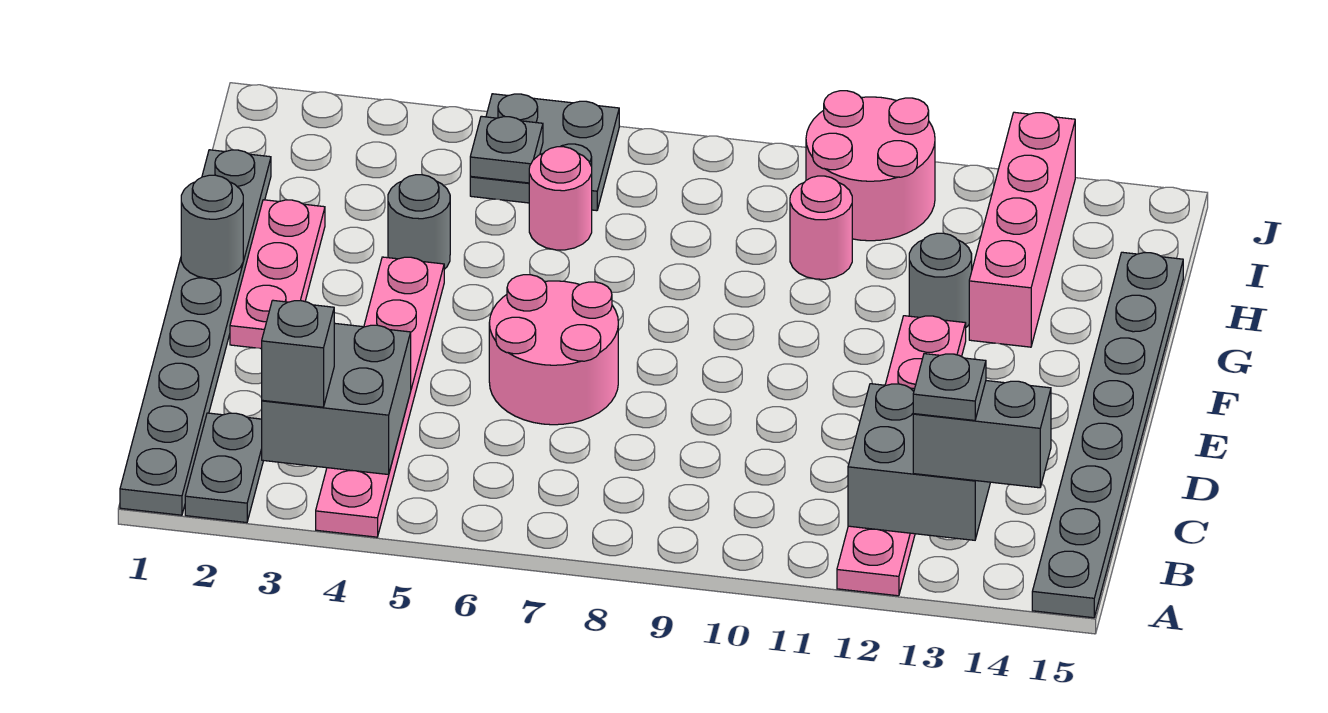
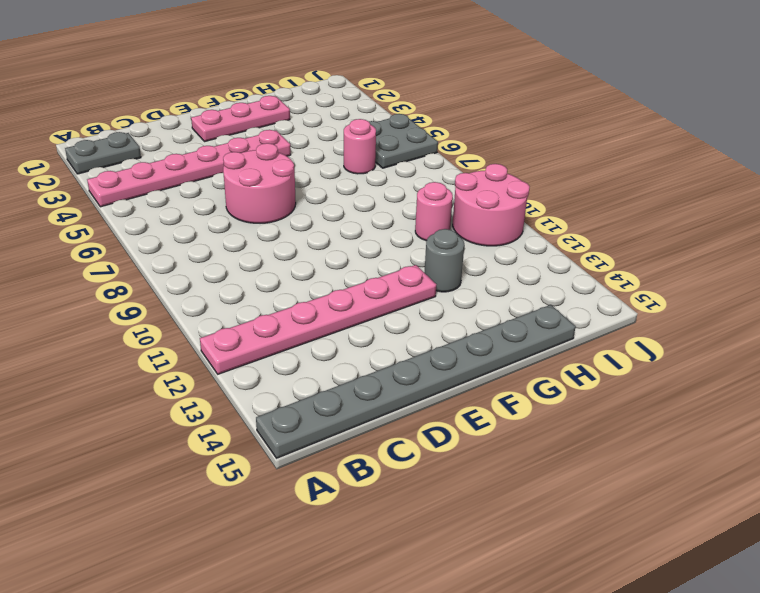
none -> grey plate A1:H1 level 1
none -> grey round brick G4 level 1
none -> pink brick G13:J13 level 1

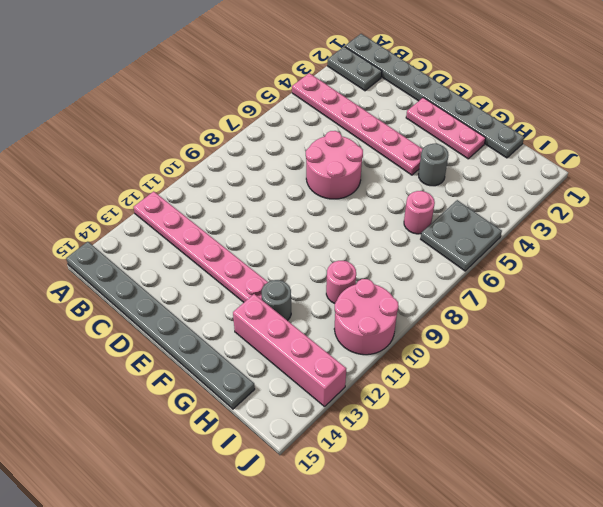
none -> grey brick B3:C4 level 2
none -> grey brick B12:C13 level 2
none -> grey round brick F1 level 2

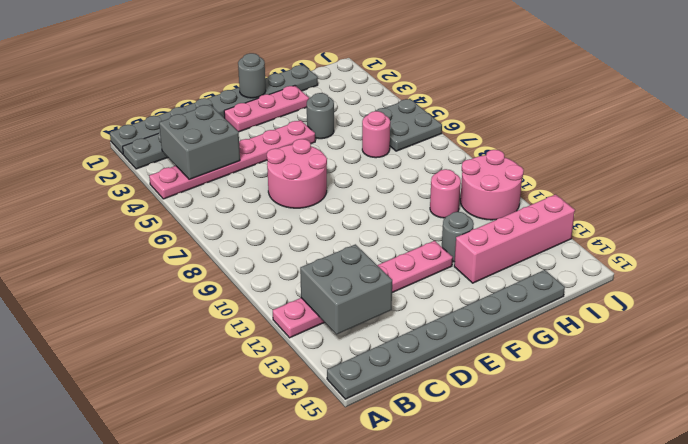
none -> grey plate I5 level 2
none -> grey brick B3 level 3
none -> grey brick B13:B14 level 3

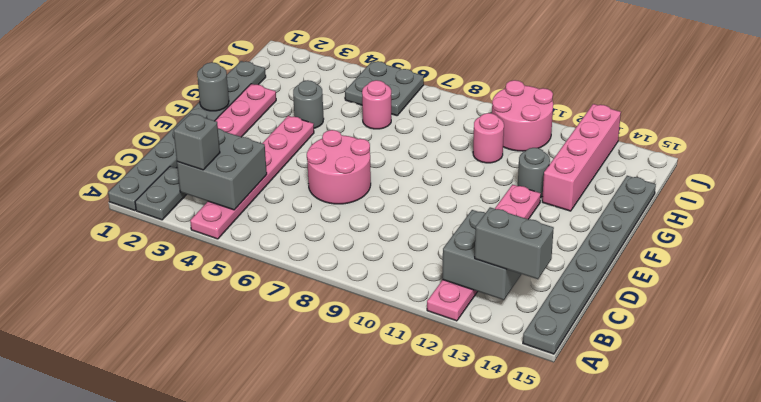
none -> grey plate I5 level 2
none -> grey plate B13 level 4

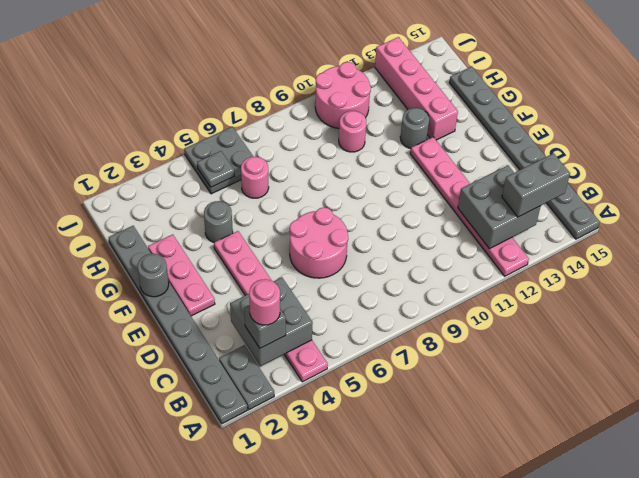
pink round brick B3 level 4 -> none
none -> grey plate B13 level 4

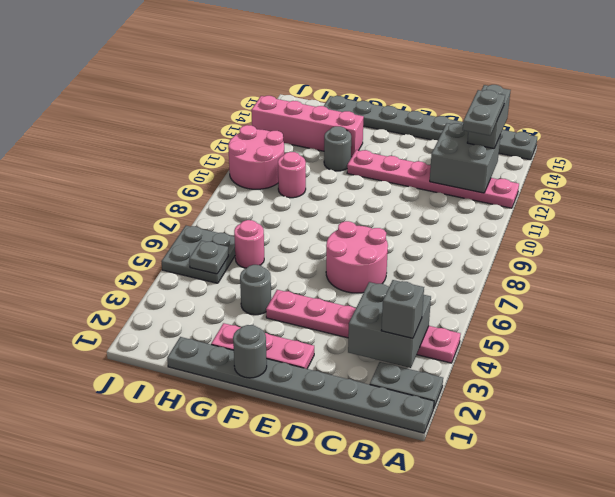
grey plate B12:B13 level 4 -> grey plate B13 level 4

